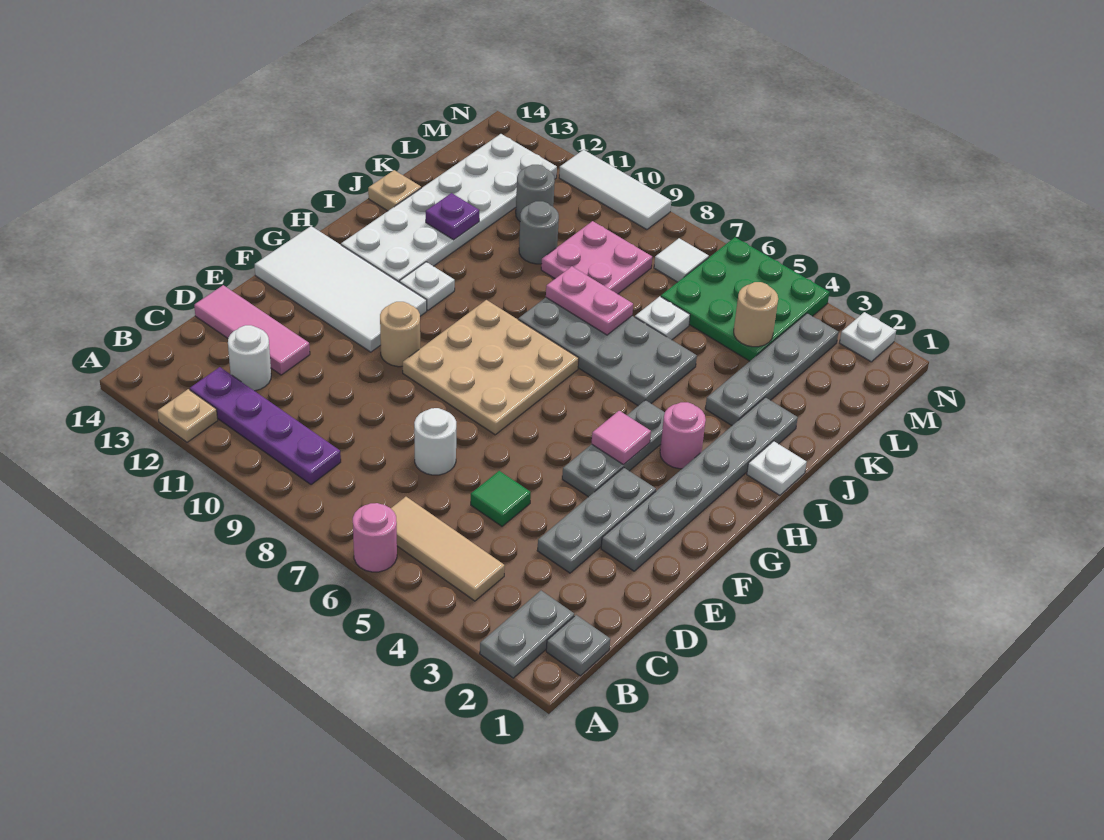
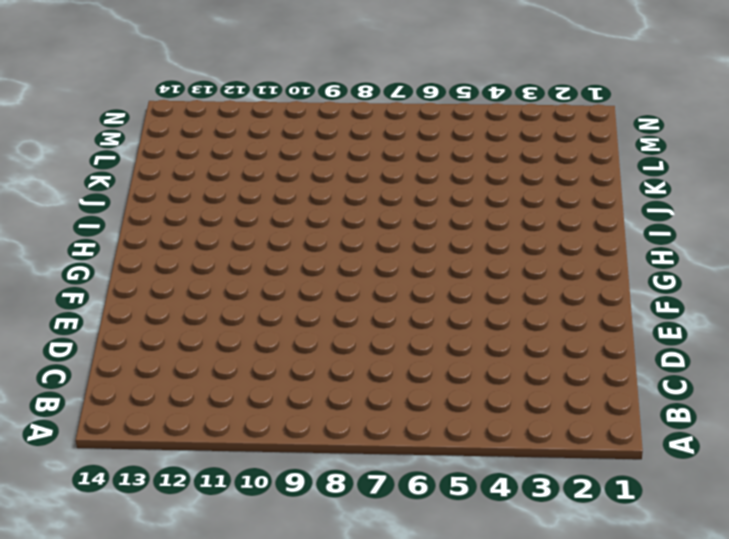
none -> grey plate A2:B2 level 1
none -> pink round brick A6 level 1
none -> tan plate A12 level 1
none -> grey plate B1 level 1

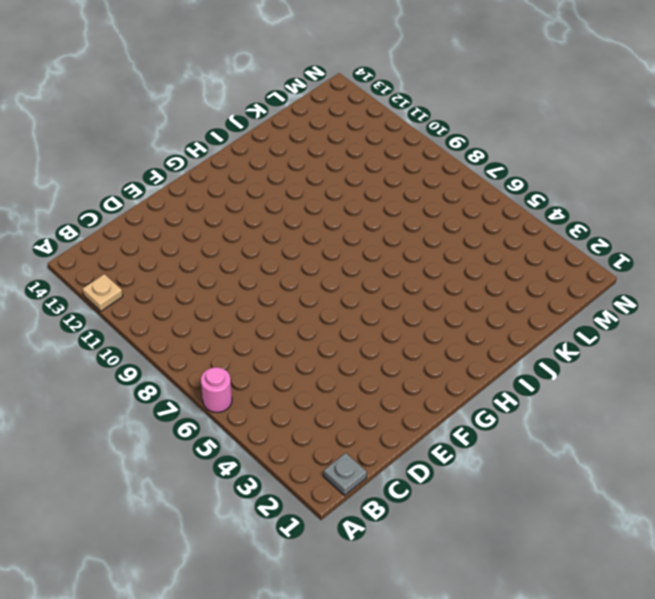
none -> grey plate A2:B2 level 1
none -> tan tile B4:B6 level 1
none -> purple plate B9:B12 level 1
none -> white round brick C12 level 1

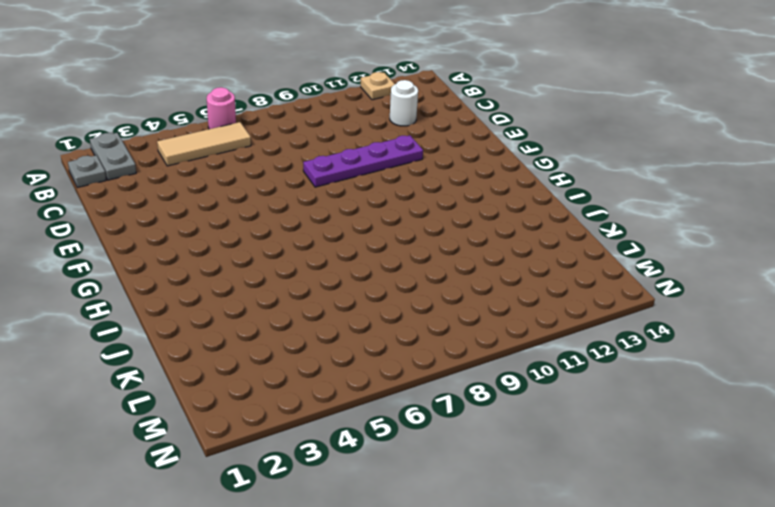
purple plate E8:E11 level 1 -> purple plate B9:B12 level 1
none -> grey plate D3:F3 level 1
none -> green tile D5 level 1
none -> white round brick D7 level 1
none -> pink tile D12:D14 level 1

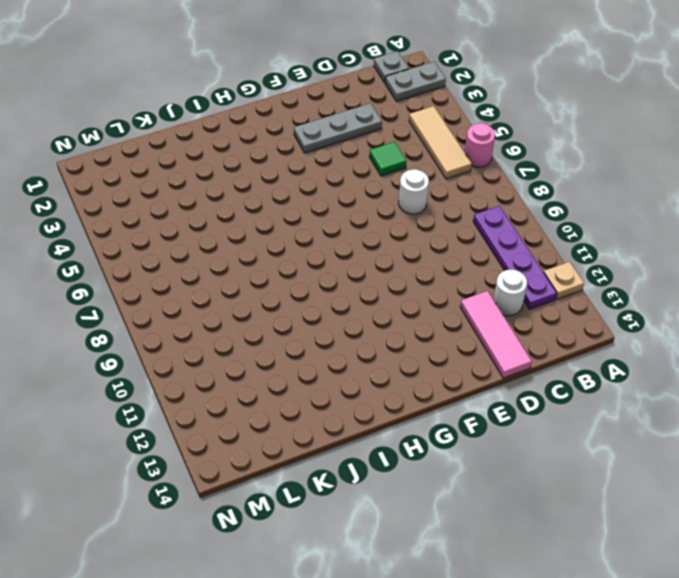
none -> grey plate E2:J2 level 1
none -> grey plate F4:H4 level 1
none -> tan plate F7:H9 level 1
none -> tan round brick F10 level 1

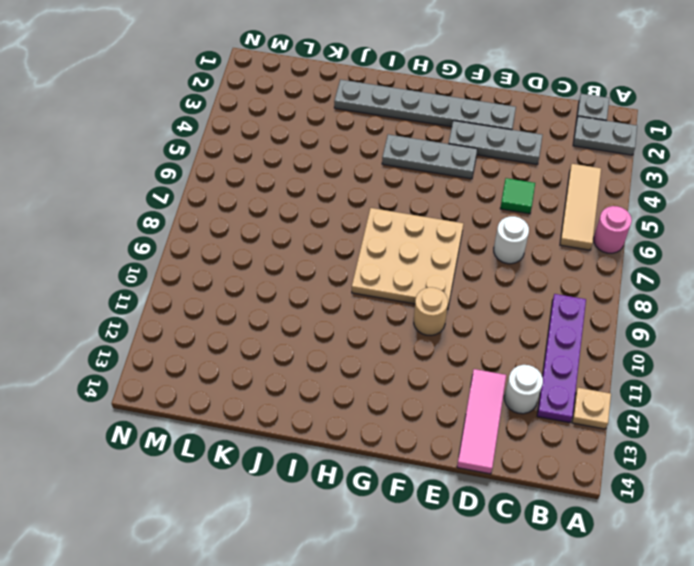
none -> white tile F11:G14 level 1
none -> pink round brick H3 level 1
none -> white plate H11 level 1
none -> white plate H12:M13 level 1

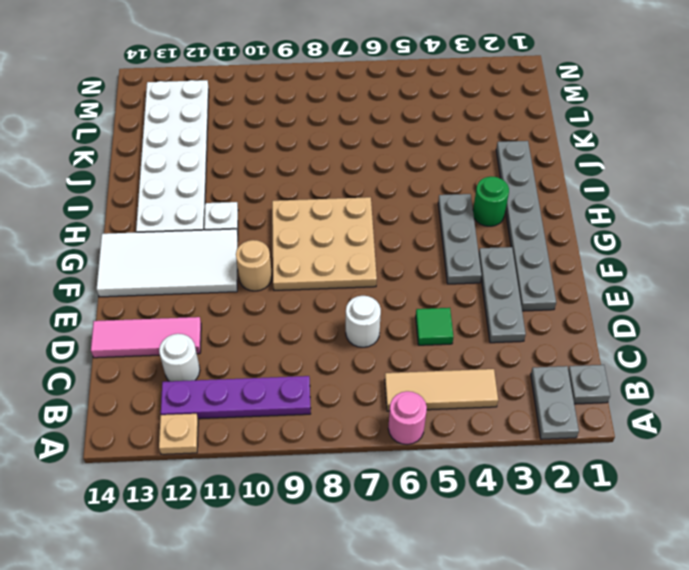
green round brick H3 level 1 -> pink round brick H3 level 1
none -> white plate I1 level 1
none -> grey plate I5:J8 level 1
none -> grey plate J3:M3 level 1
none -> tan plate J14 level 1

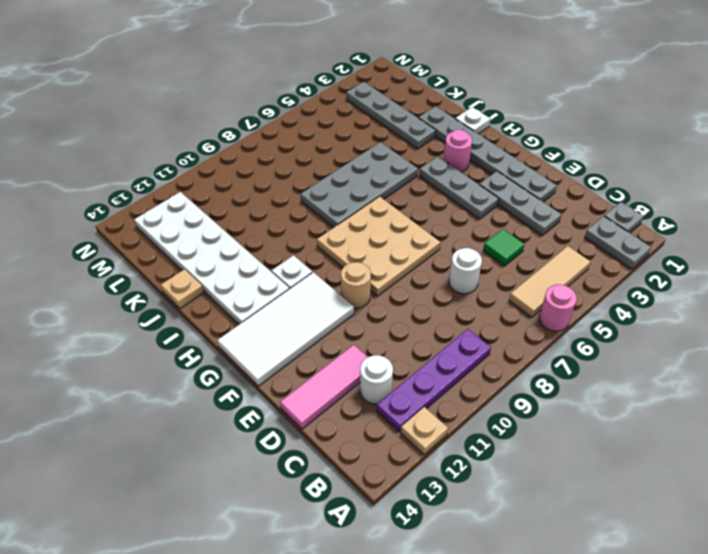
none -> white plate K6 level 1
none -> pink plate K8:L9 level 1
none -> grey round brick K10 level 1
none -> green plate L4:N6 level 1

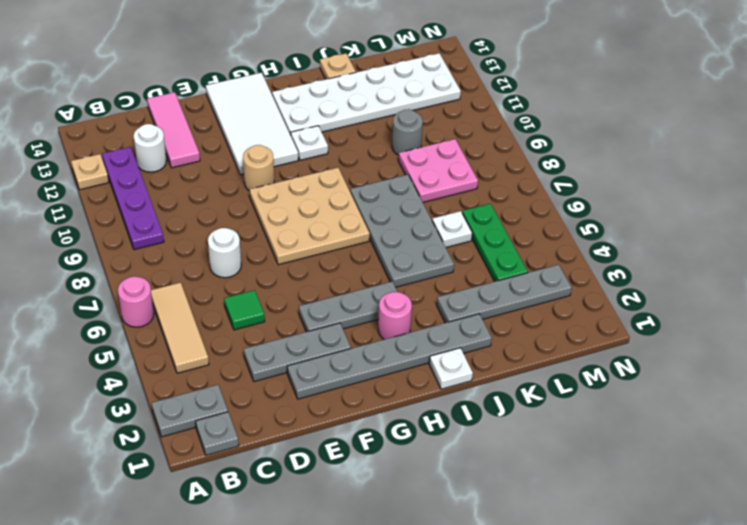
green plate L4:L6 level 1 -> green plate L4:N6 level 1
none -> grey round brick L11 level 1
none -> white tile M7 level 1
none -> white plate N2 level 1
none -> white tile N9:N11 level 1

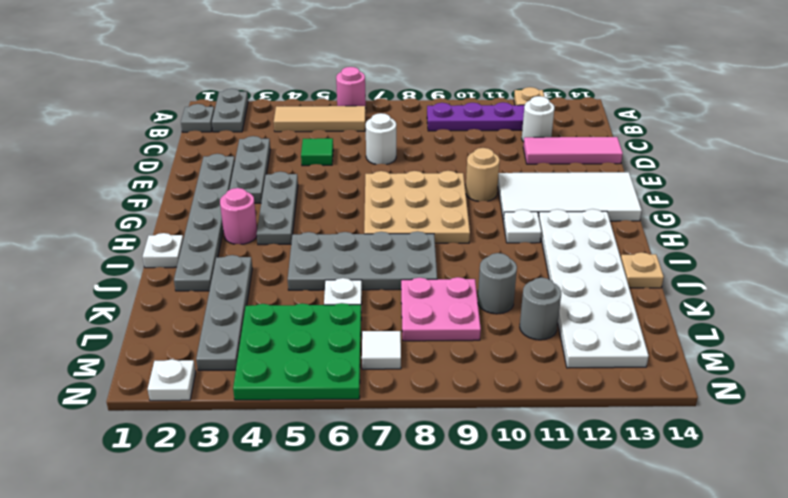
none -> white tile N9:N11 level 1
none -> pink tile G4 level 2
none -> pink plate J7:J8 level 2
none -> purple plate J12 level 2

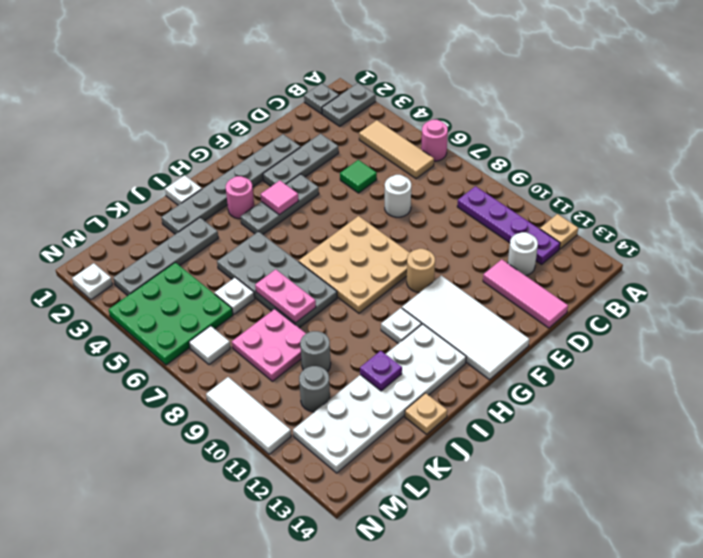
none -> tan round brick L4 level 2

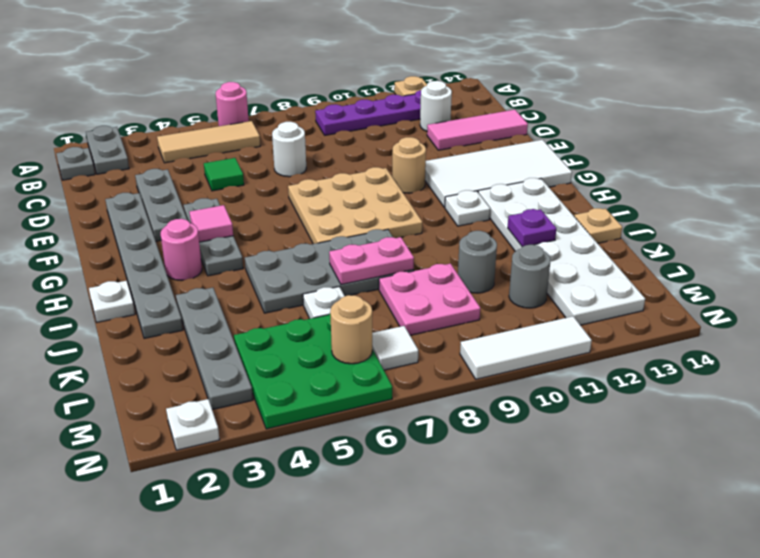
tan round brick M6 level 2 -> tan round brick L4 level 2

